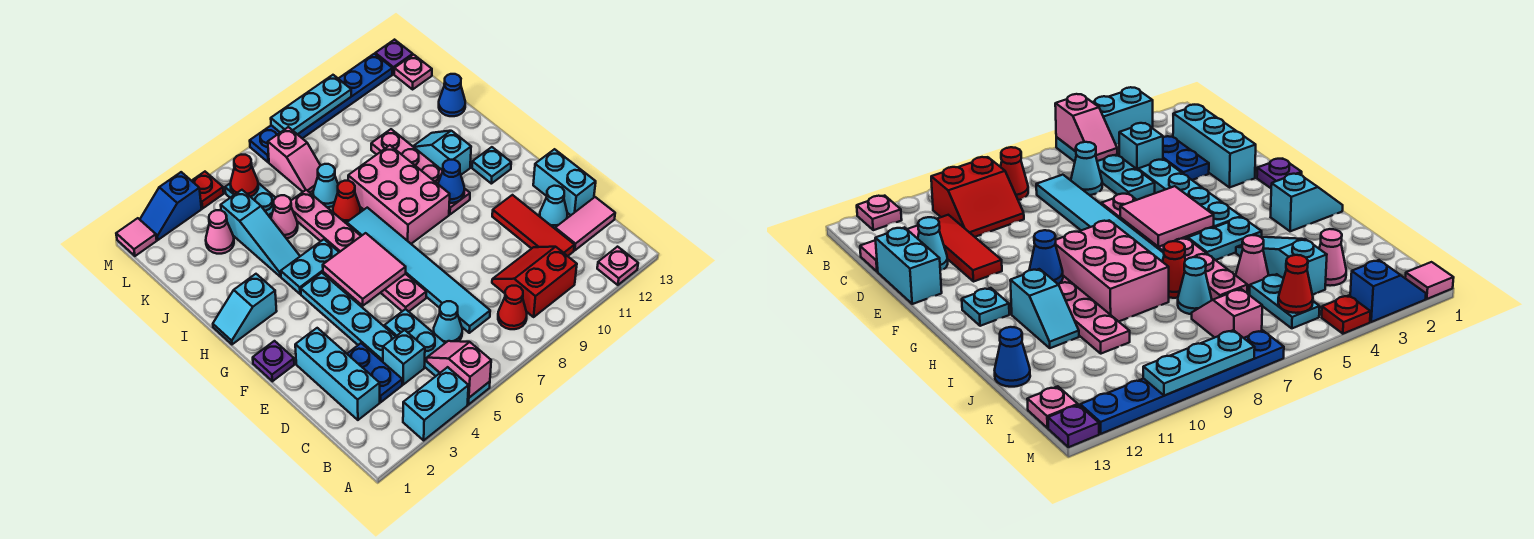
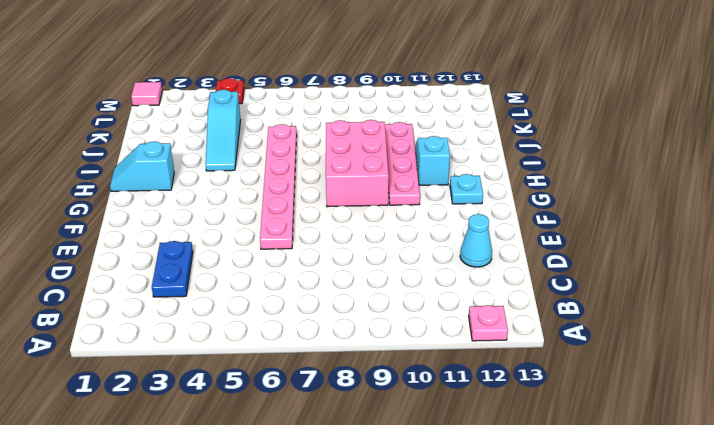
none -> cyan brick A3:A4 level 1
none -> cyan plate A5:D5 level 1
none -> red cone B8 level 1
none -> red slope B9:C10 level 1 top B

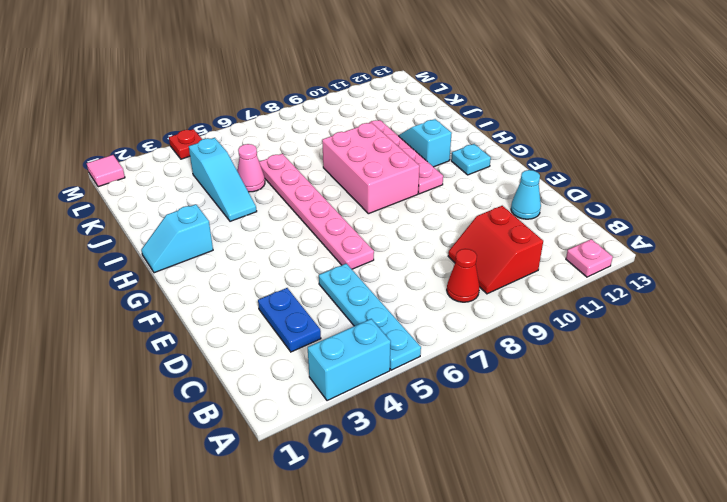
red slope B9:C10 level 1 top 10 -> red slope B9:C10 level 1 top B
none -> cyan brick C2:E2 level 1
none -> cyan brick C4 level 1
none -> cyan cone C6 level 1
none -> cyan tile C7:H7 level 1

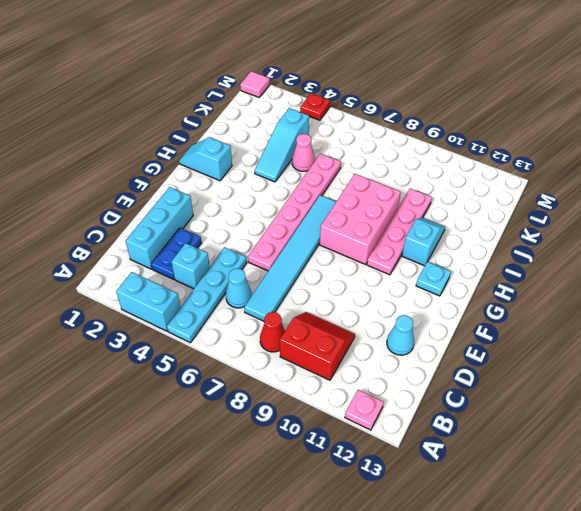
none -> red tile C11:E11 level 1
none -> pink tile C12:C13 level 1
none -> cyan plate D4:G4 level 1
none -> cyan brick D13:E13 level 1

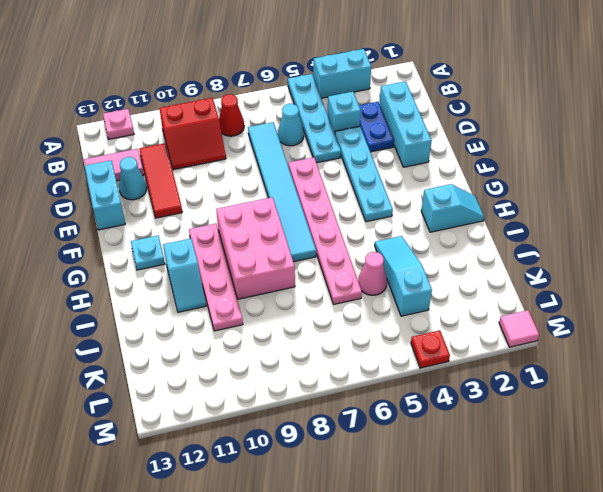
none -> purple plate F1 level 1
none -> cyan plate H4:H5 level 1
none -> red cone I7 level 1
none -> cyan cone J7 level 1

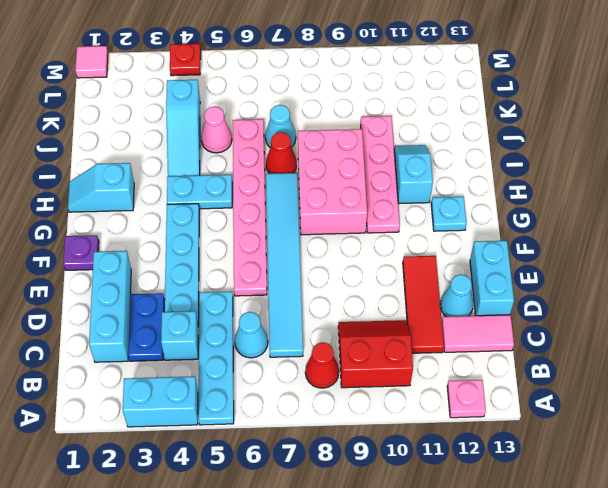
none -> blue cone J13 level 1
none -> pink cone K3 level 1
none -> cyan plate K5:L5 level 1
none -> pink slope K7:L7 level 1 top L

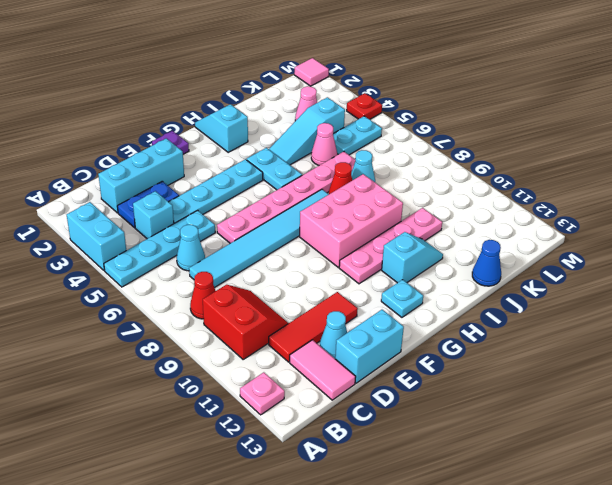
none -> pink slope K7:L7 level 1 top L
none -> pink plate L13 level 1
none -> blue slope M2:M3 level 1 top 3
none -> blue plate M7:M12 level 1

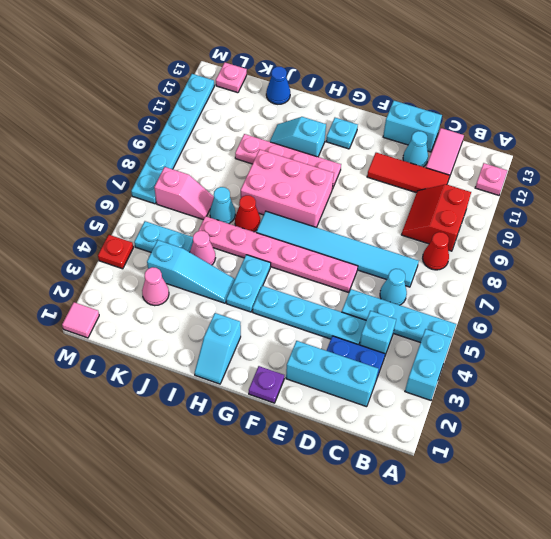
cyan plate M7:M12 level 1 -> blue plate M7:M12 level 1
none -> blue slope M2:M3 level 1 top 3
none -> purple plate M13 level 1
none -> pink slope A5:B5 level 2 top A
none -> pink tile F5:G6 level 2

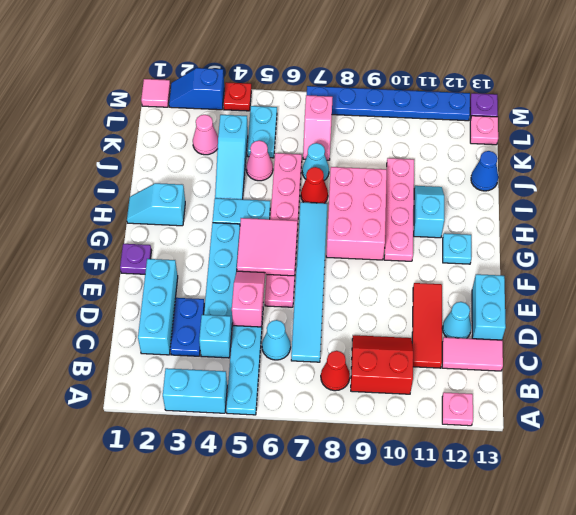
pink slope D5:E5 level 2 top D -> pink slope A5:B5 level 2 top A
none -> blue cone G10 level 2
none -> red cone L5 level 2
none -> cyan plate M8:M10 level 2

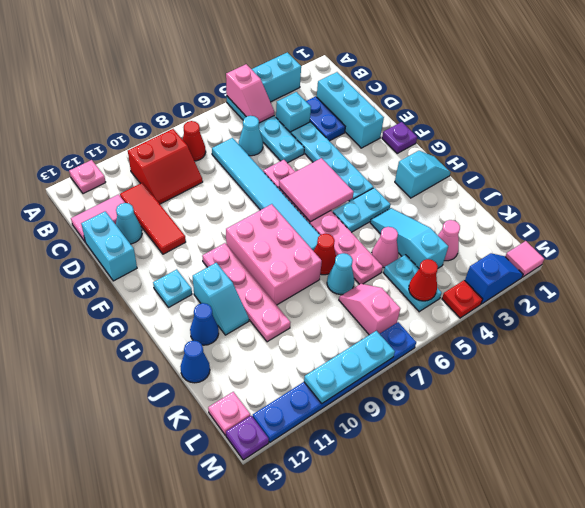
blue cone I12 level 1 -> blue cone G10 level 2

